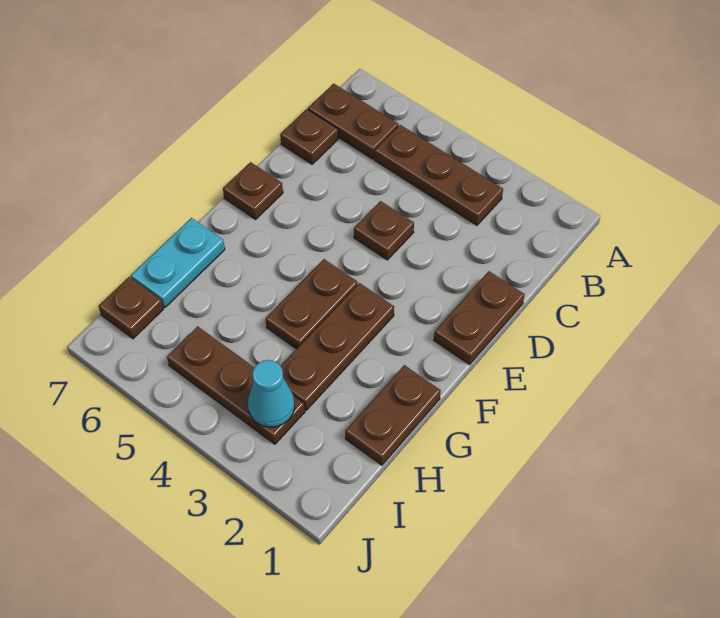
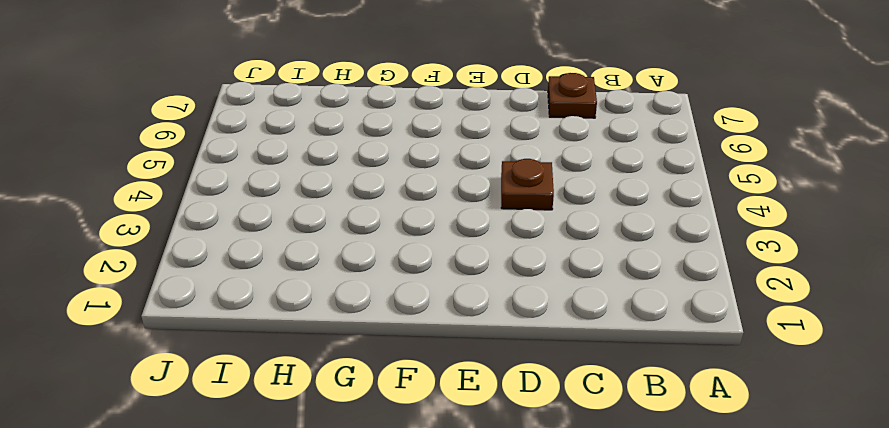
none -> brown plate B3:B5 level 1
none -> brown plate B6:B7 level 1
none -> brown plate D1:E1 level 1

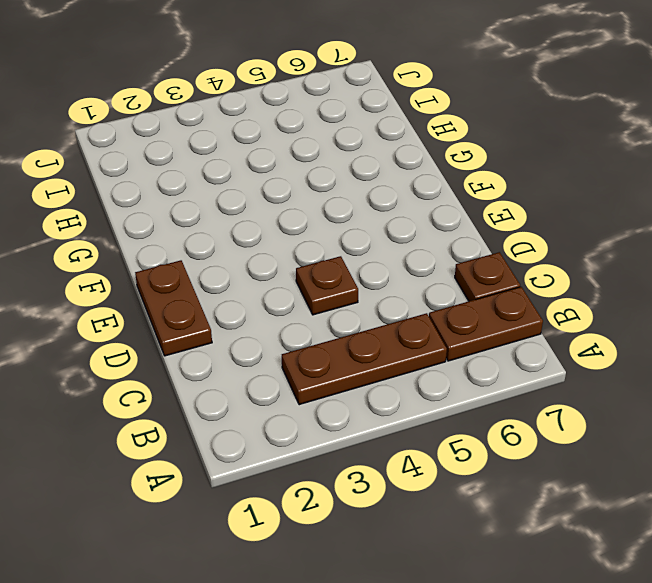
none -> brown plate E7 level 1
none -> brown plate F3:H3 level 1
none -> brown plate F4:G4 level 1

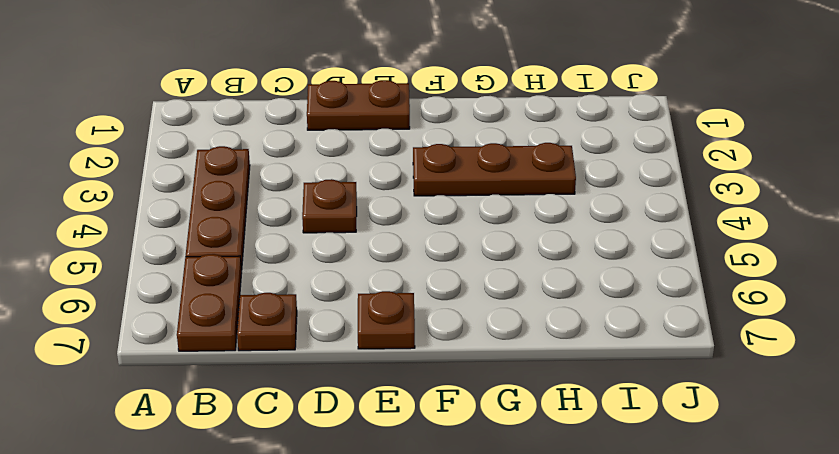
none -> brown plate F4:G4 level 1
none -> brown plate G1:H1 level 1
none -> cyan plate G7:H7 level 1

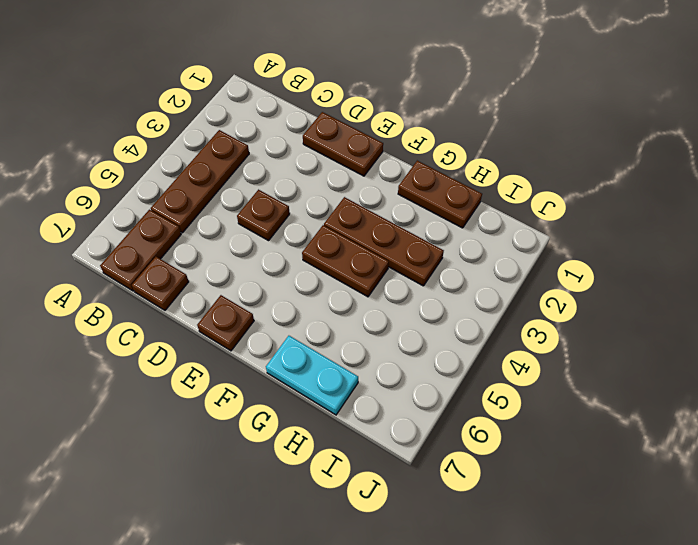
none -> brown plate I3:I5 level 1
none -> brown plate I7 level 1
none -> cyan cone I3 level 2

